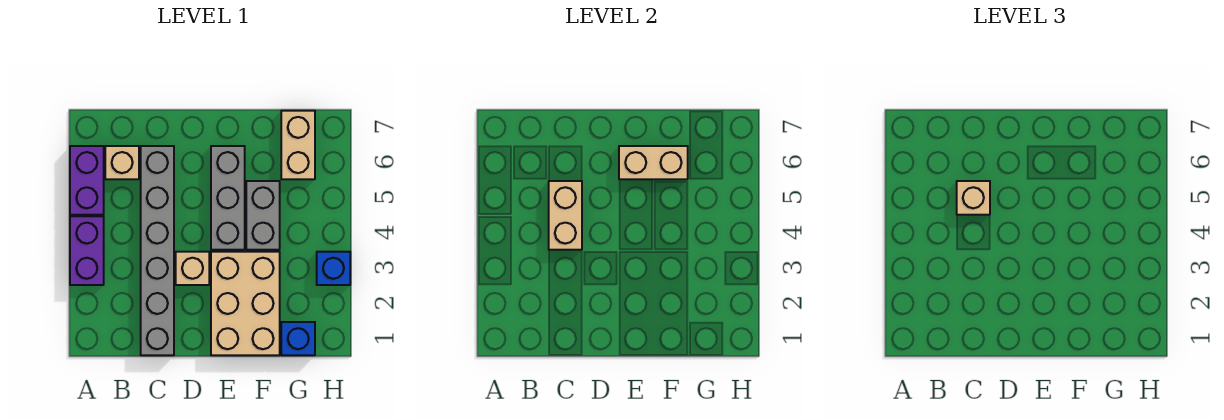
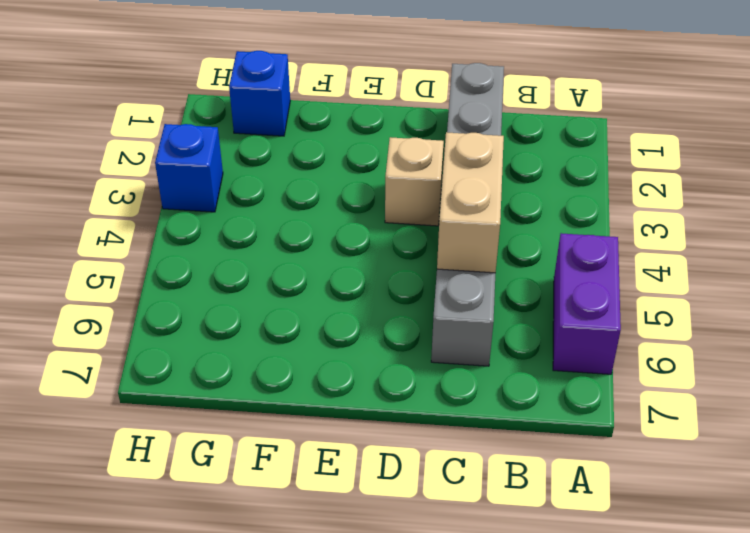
none -> purple brick A3:A4 level 1
none -> tan brick B6 level 1
none -> tan brick E1:F3 level 1

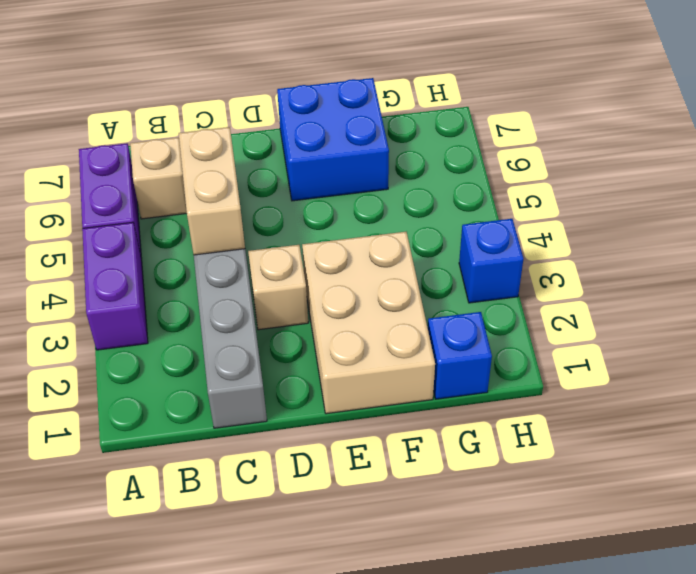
blue brick E6:F7 level 1 -> grey brick E4:E6 level 1
none -> grey brick F4:F5 level 1
none -> tan brick G6:G7 level 1
none -> tan brick E6:F6 level 2

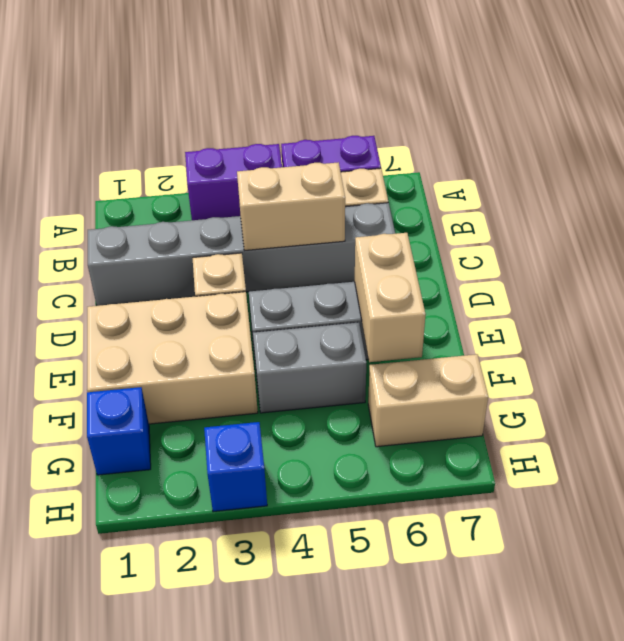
none -> tan brick C5 level 3

